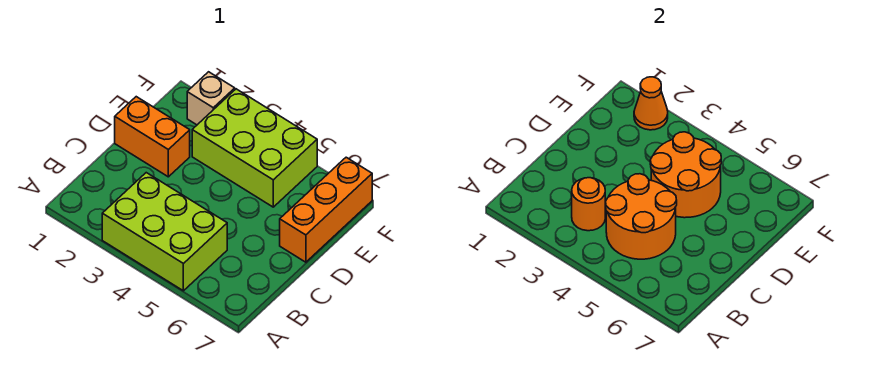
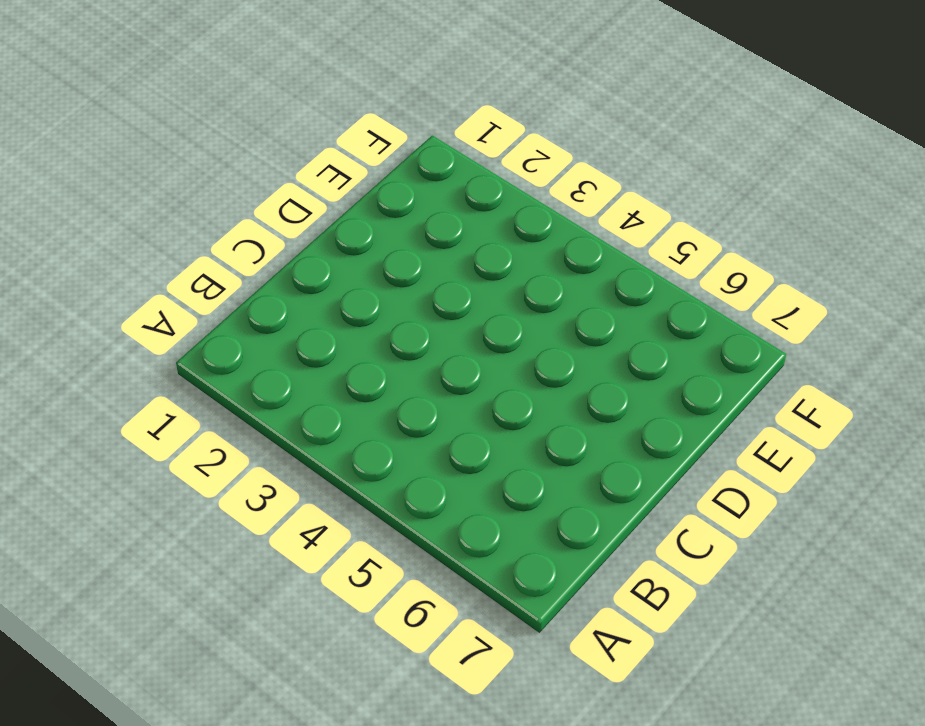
none -> lime brick A3:B5 level 1
none -> orange brick D1:D2 level 1

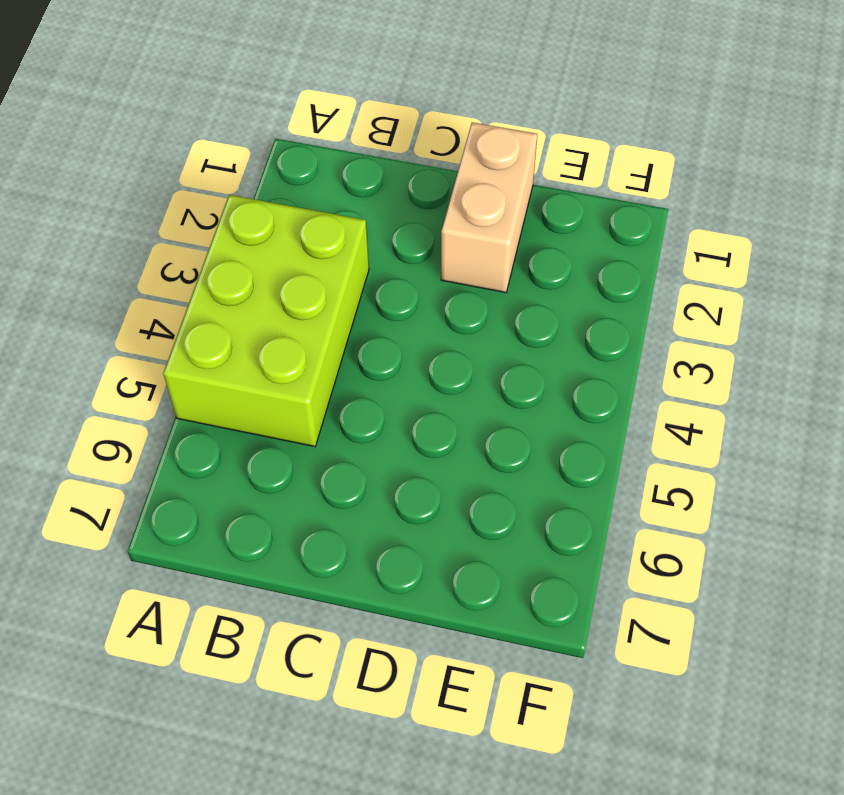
tan brick D1:D2 level 1 -> orange brick D1:D2 level 1
none -> orange brick D7:F7 level 1
none -> lime brick E3:F5 level 1

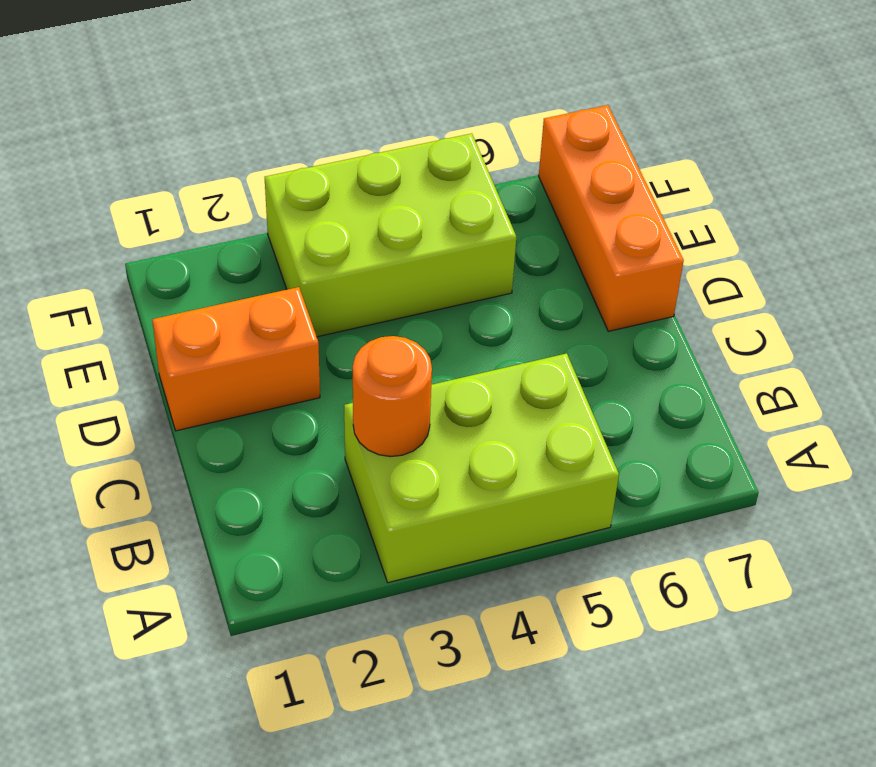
none -> tan brick F2 level 1
none -> orange round brick B4:C5 level 2

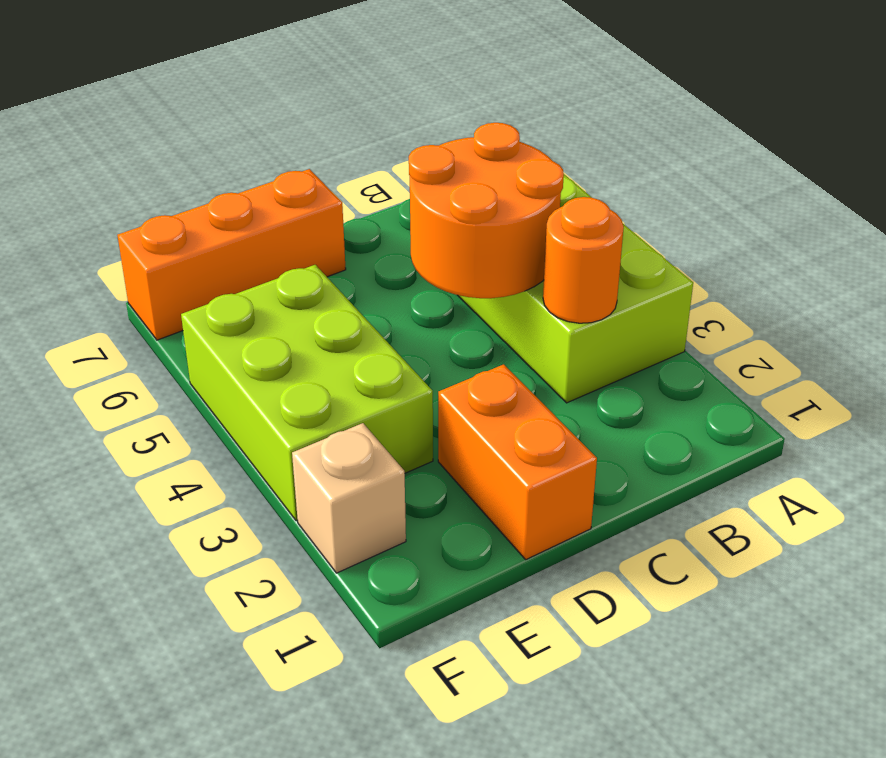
none -> orange round brick D4:E5 level 2
none -> orange cone F2 level 2

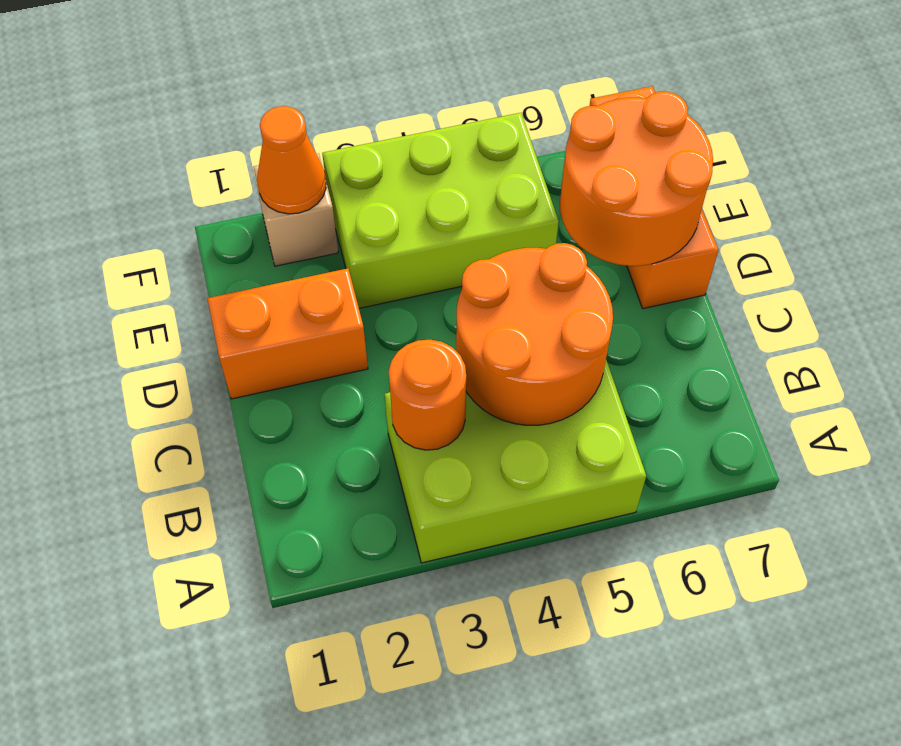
orange round brick D6:E7 level 2 -> orange round brick D4:E5 level 2

